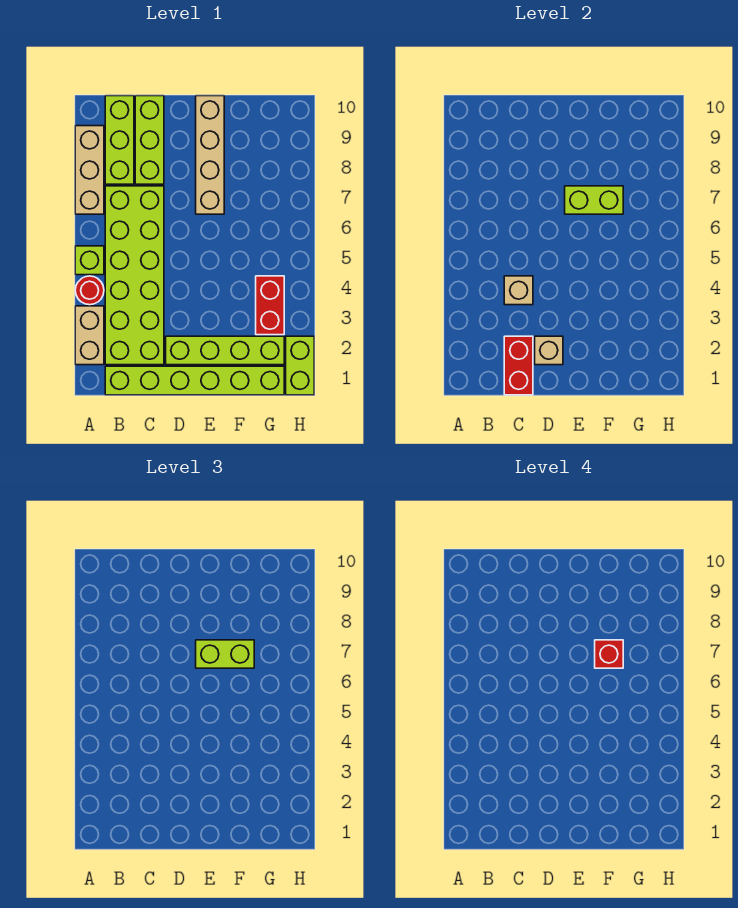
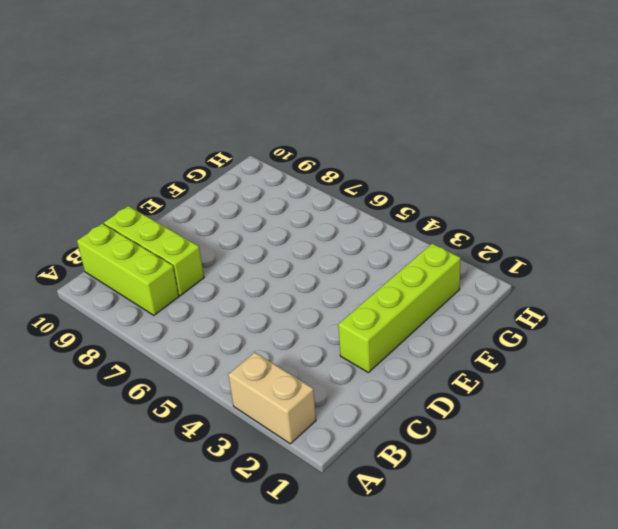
none -> red round brick A4 level 1
none -> lime brick A5 level 1
none -> tan brick A7:A9 level 1

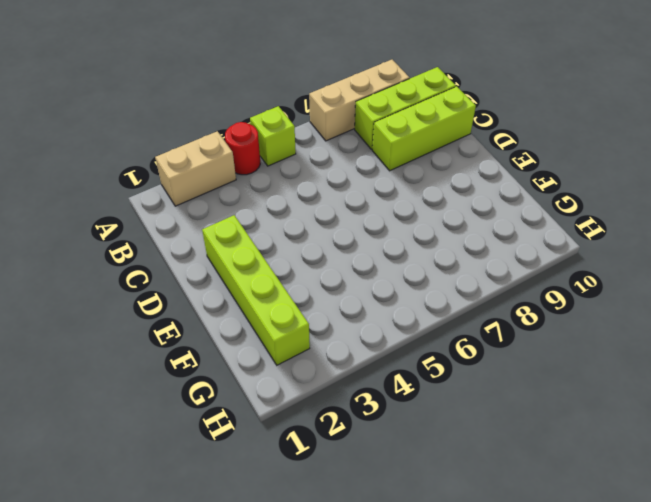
none -> lime brick B1:G1 level 1
none -> lime brick B2:C7 level 1
none -> tan brick E7:E10 level 1

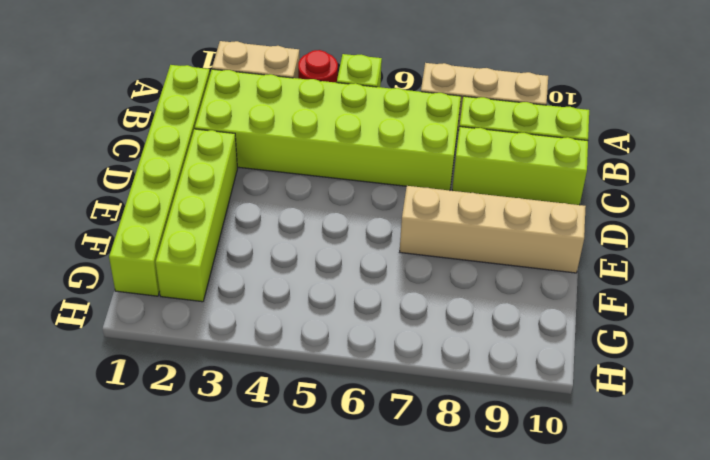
none -> red brick G3:G4 level 1
none -> lime brick H1:H2 level 1
none -> red brick C1:C2 level 2

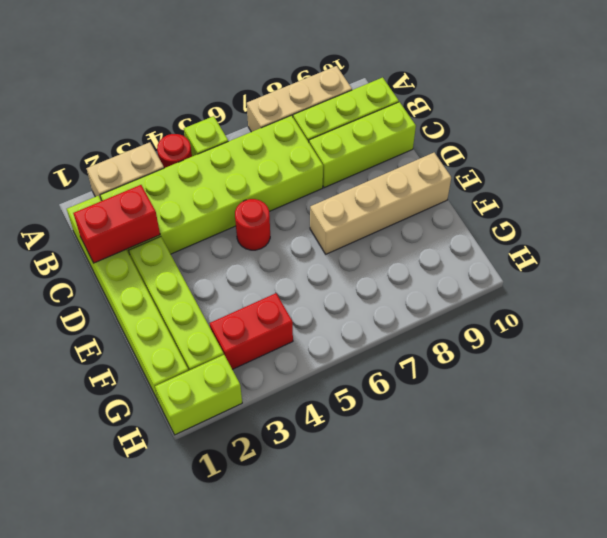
red round brick D5 level 1 -> none
none -> tan brick C4 level 2
none -> tan brick D2 level 2
none -> lime brick E7:F7 level 2

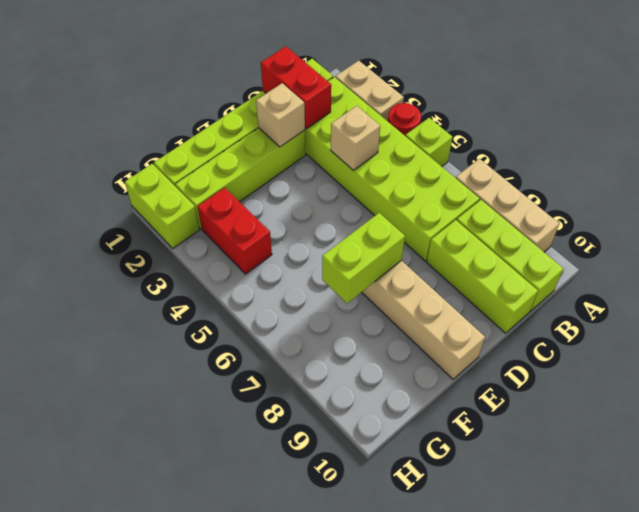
none -> lime brick E7:F7 level 3
none -> red brick F7 level 4

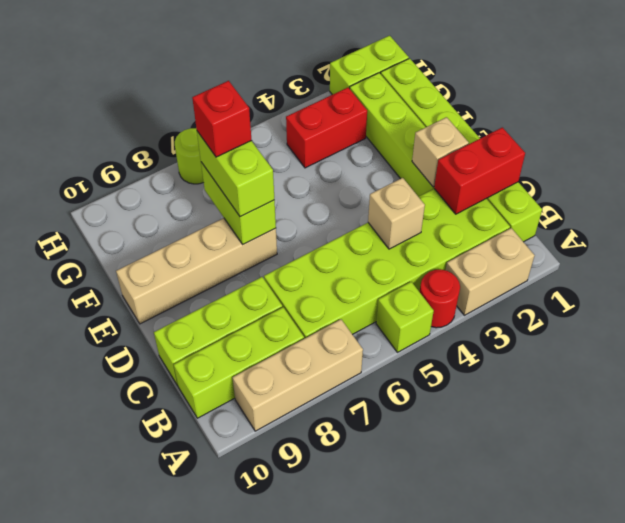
lime round brick H7 level 1 -> none

